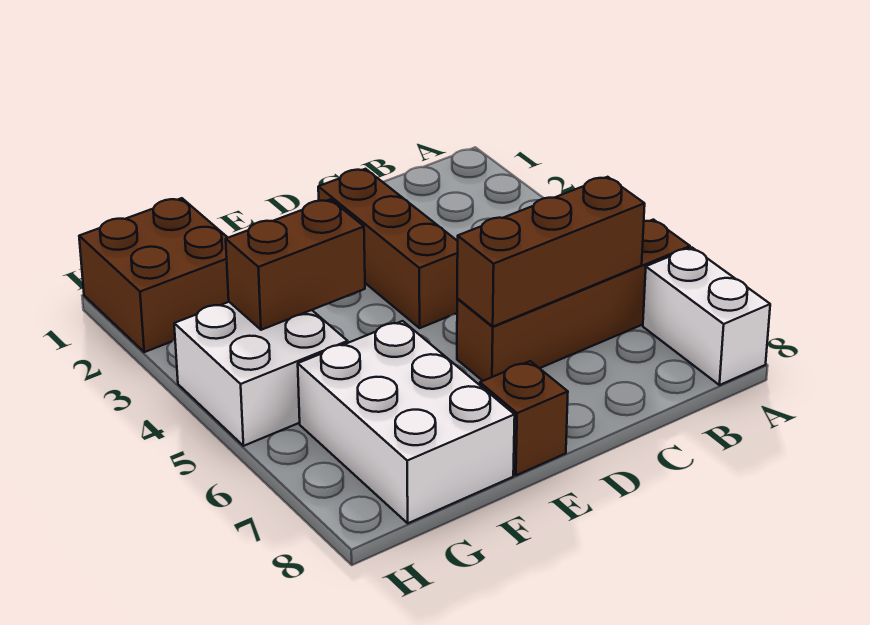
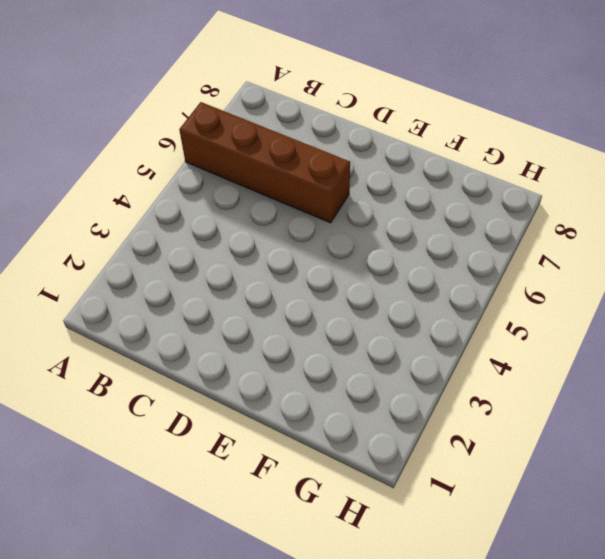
none -> white brick A7:A8 level 1
none -> brown brick D2:D4 level 1

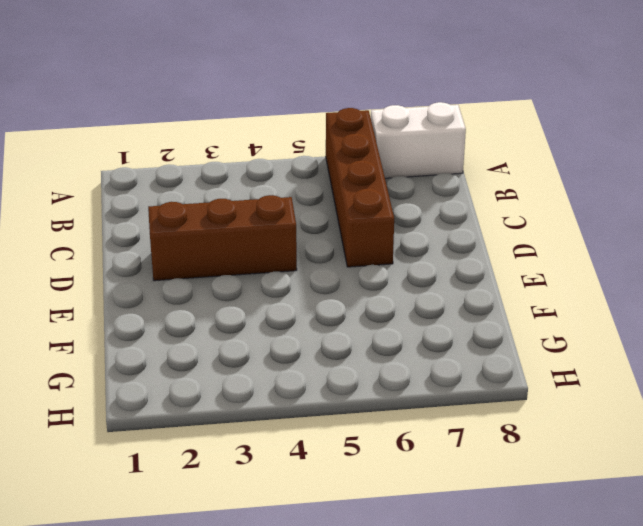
none -> brown brick E8 level 1
none -> white brick F6:G8 level 1

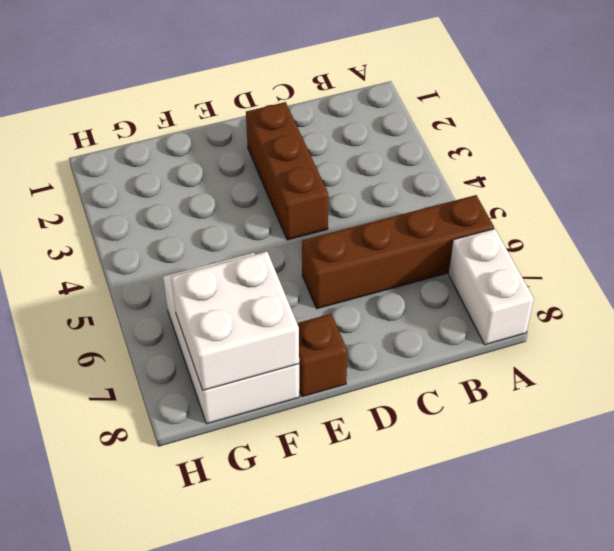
white brick F7:G8 level 2 -> white brick G4:H5 level 1
none -> brown brick G1:H2 level 1
none -> brown brick B6:D6 level 2

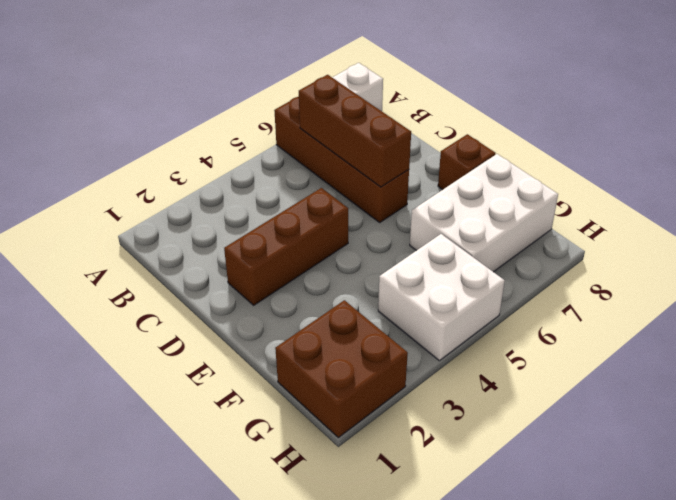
none -> brown brick F4:G4 level 2

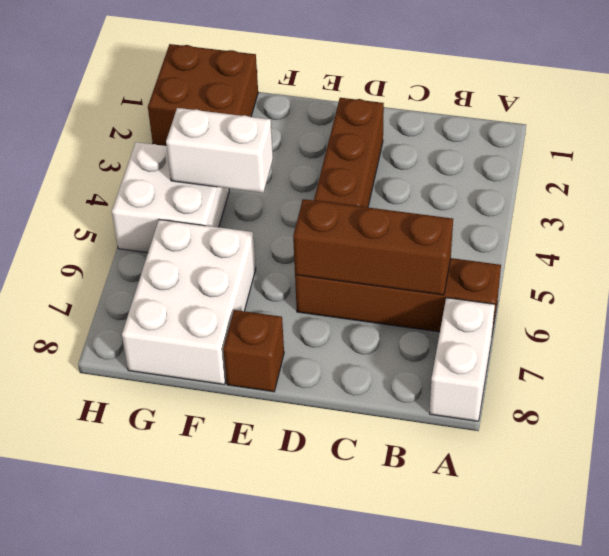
white brick F4:G4 level 2 -> brown brick F4:G4 level 2

